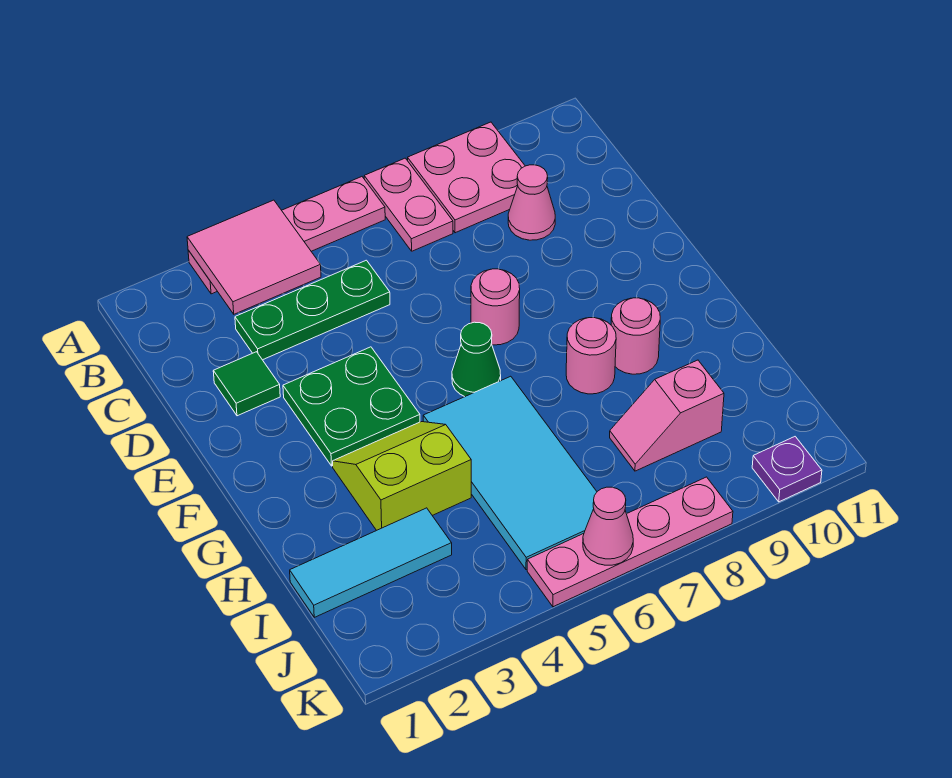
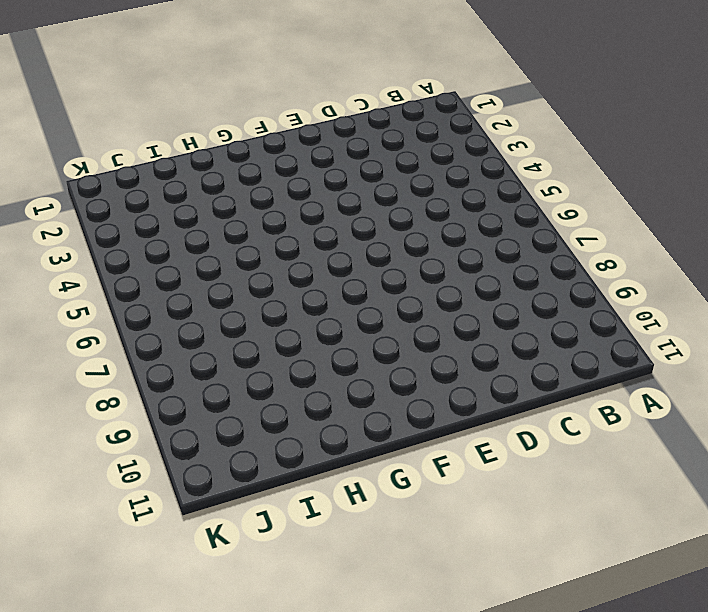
none -> pink plate A3:A6 level 1
none -> pink plate A7:B7 level 1
none -> pink plate A8:B9 level 1

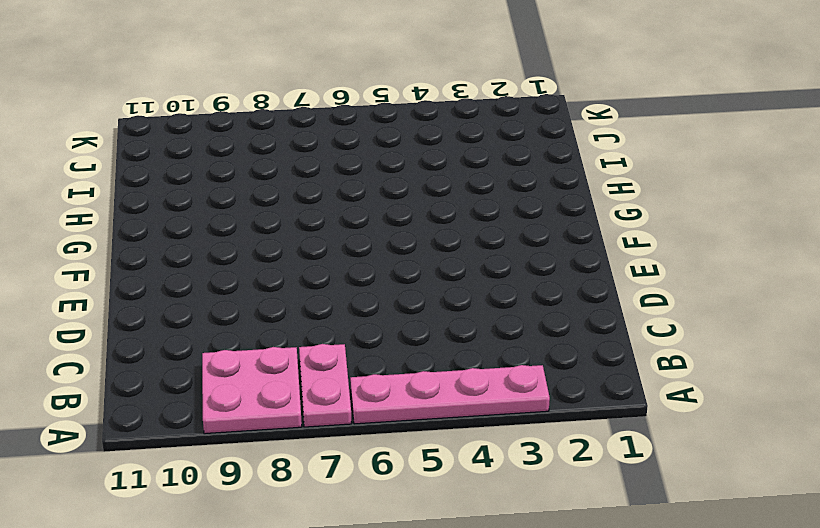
none -> green plate C3:C5 level 1
none -> pink cone C9 level 1
none -> green tile D2 level 1

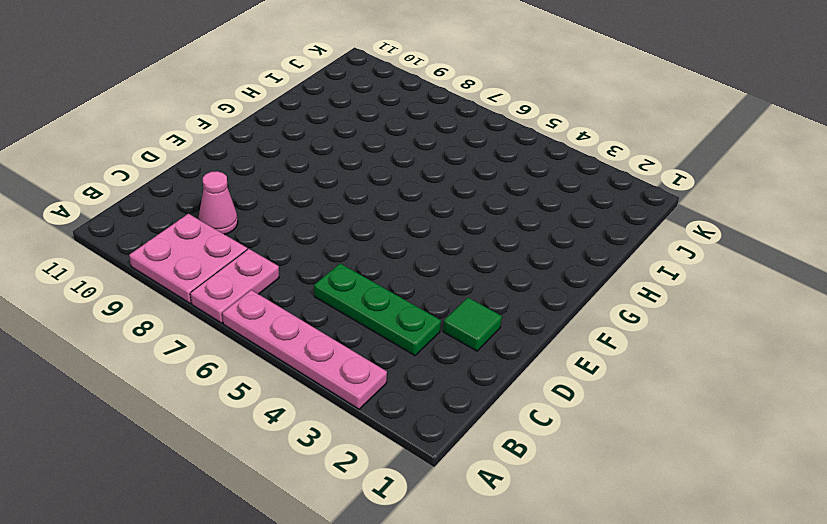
none -> green plate E3:F4 level 1
none -> pink round brick E7 level 1
none -> green cone F6 level 1

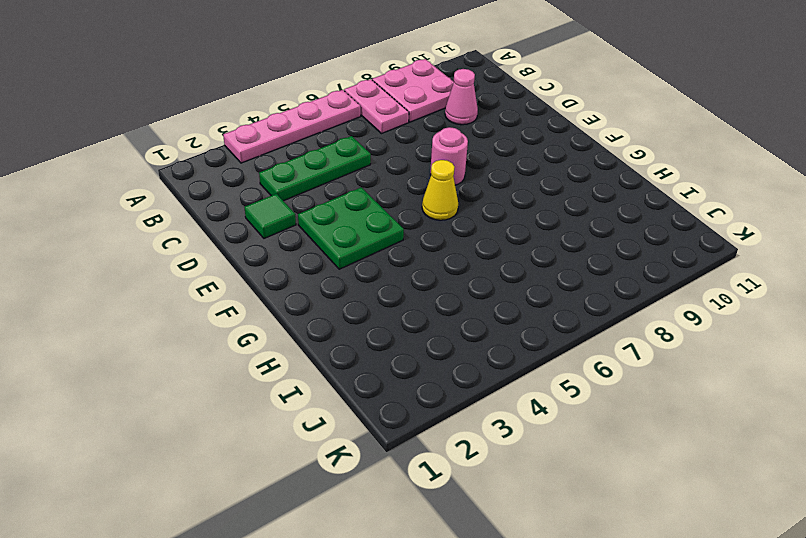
yellow cone F6 level 1 -> green cone F6 level 1
none -> lime slope G3:H4 level 1 top H
none -> cyan tile G5:J6 level 1
none -> pink round brick G8 level 1

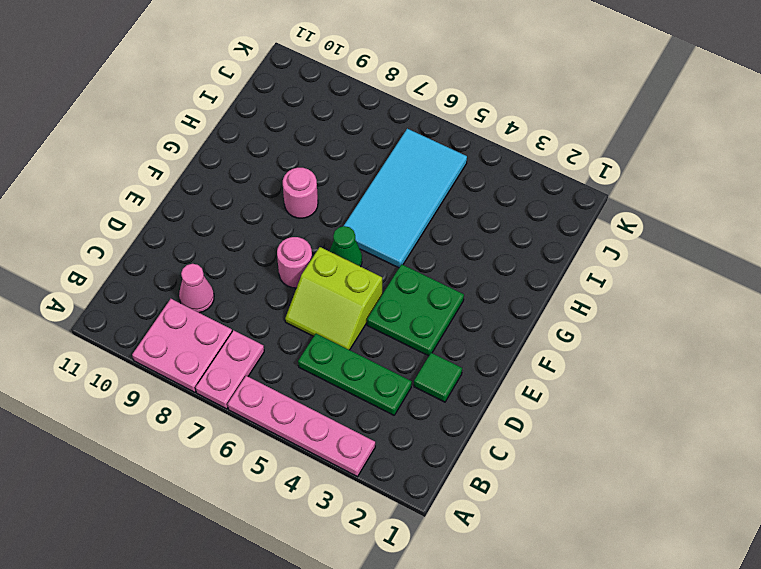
lime slope D5:E6 level 1 top E -> lime slope G3:H4 level 1 top H
none -> pink round brick G9 level 1
none -> cyan tile I1:I3 level 1
none -> pink slope I8:I9 level 1 top 9

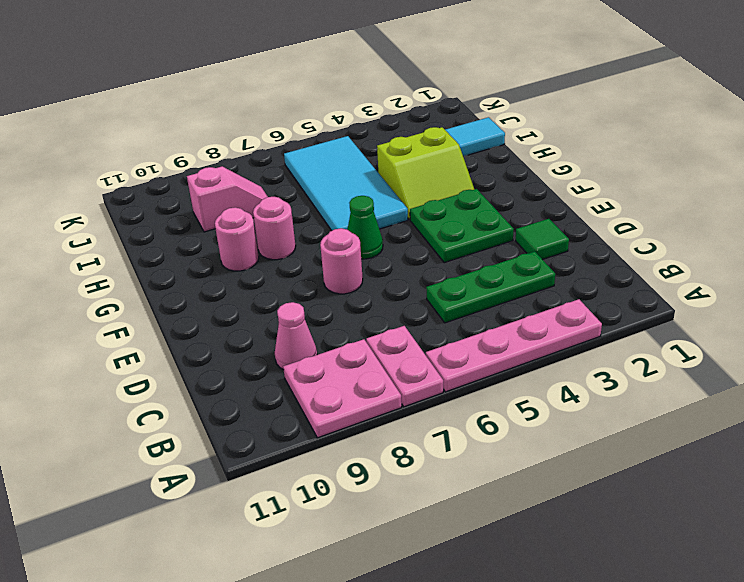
none -> pink plate K5:K8 level 1
none -> purple plate K10 level 1
none -> pink tile A3:B4 level 2

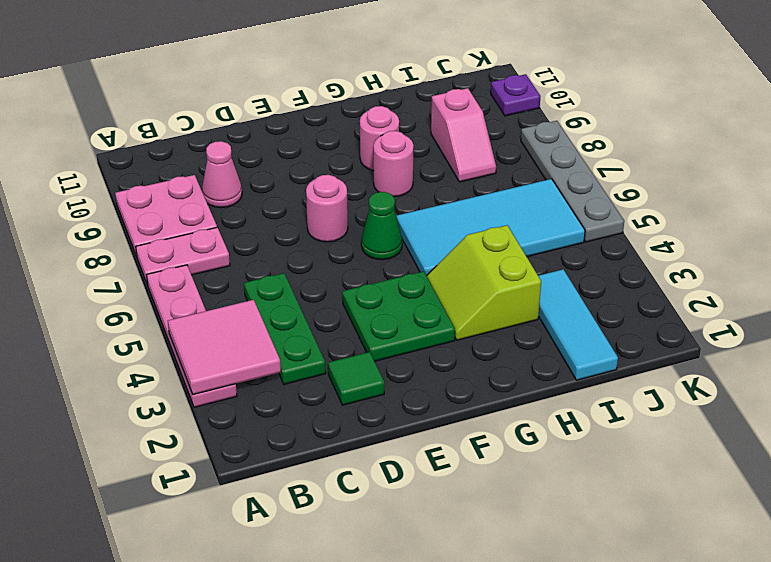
grey plate K5:K8 level 1 -> pink plate K5:K8 level 1
none -> pink cone K6 level 2

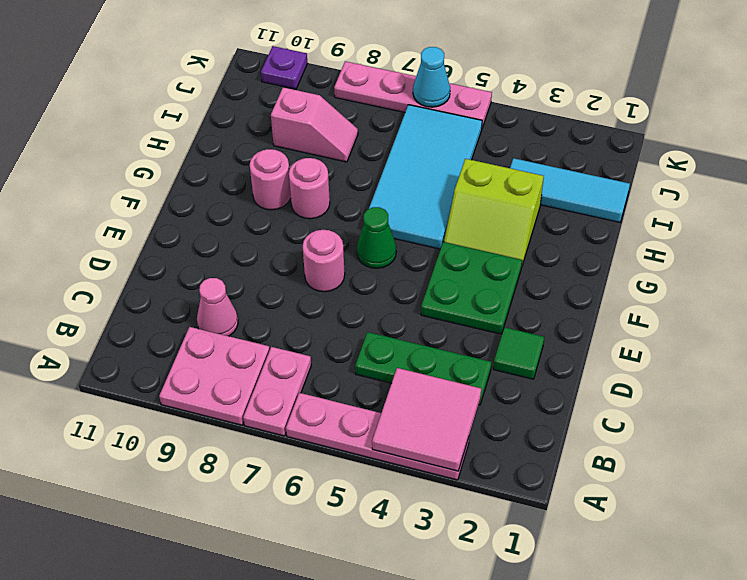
cyan cone K6 level 2 -> pink cone K6 level 2

